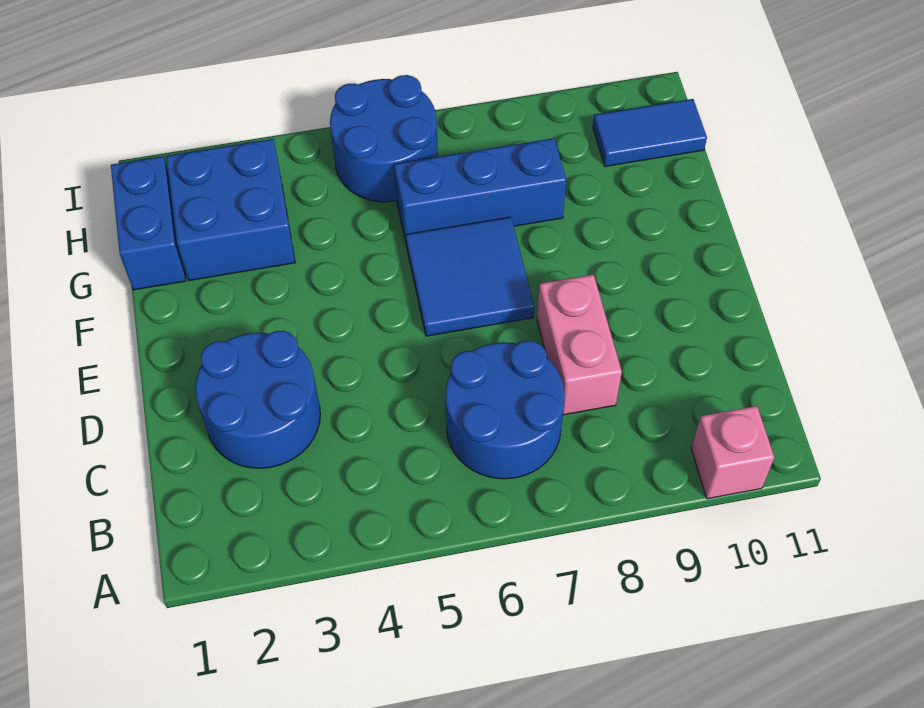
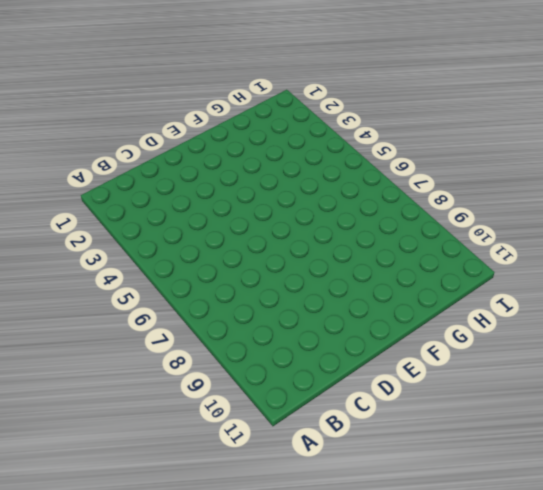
none -> pink brick A10 level 1
none -> blue round brick B6:C7 level 1

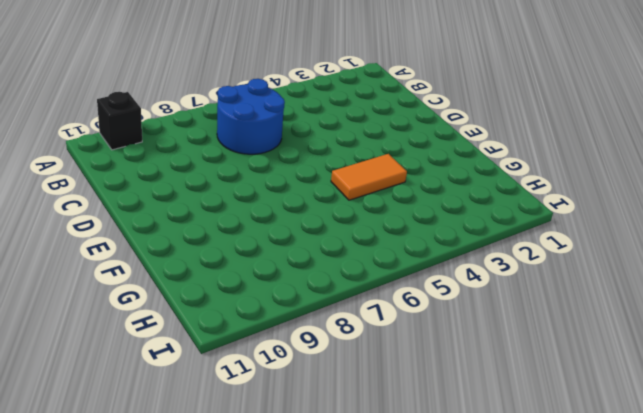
black brick A10 level 1 -> pink brick A10 level 1
orange tile F4:F5 level 1 -> none
none -> blue round brick C2:D3 level 1
none -> pink brick C8:D8 level 1

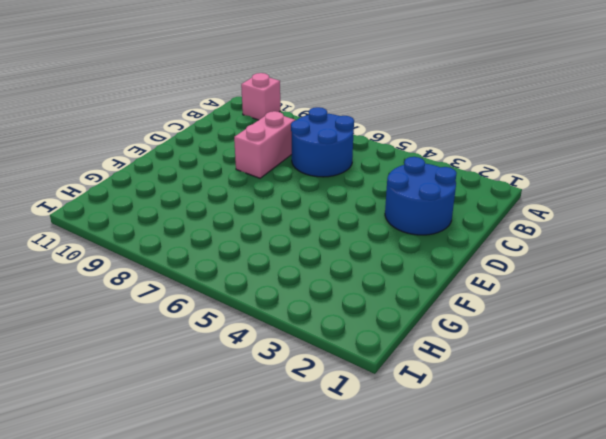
none -> blue tile E6:F7 level 1
none -> blue brick G1:H1 level 1

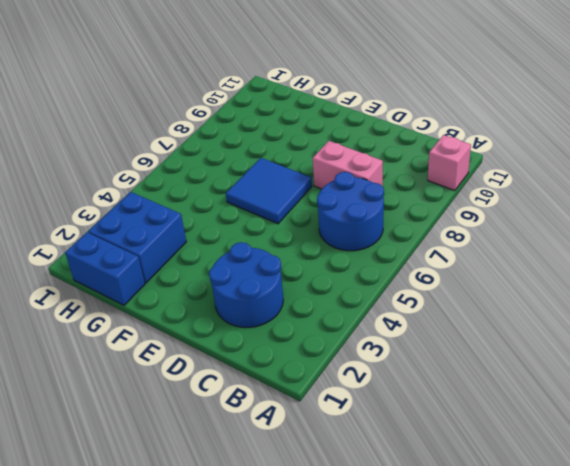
none -> blue brick G6:G8 level 1
none -> blue round brick H5:I6 level 1

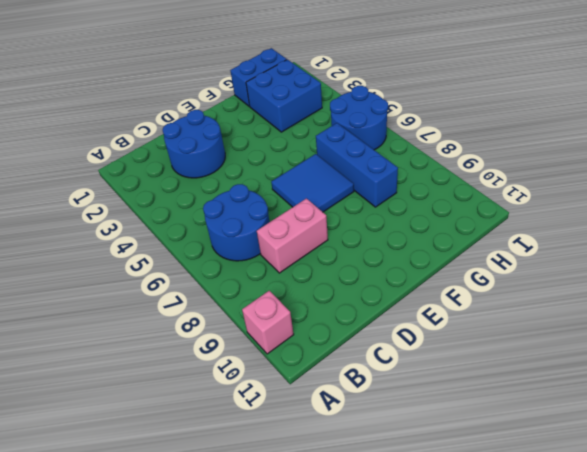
none -> blue tile H10:H11 level 1

